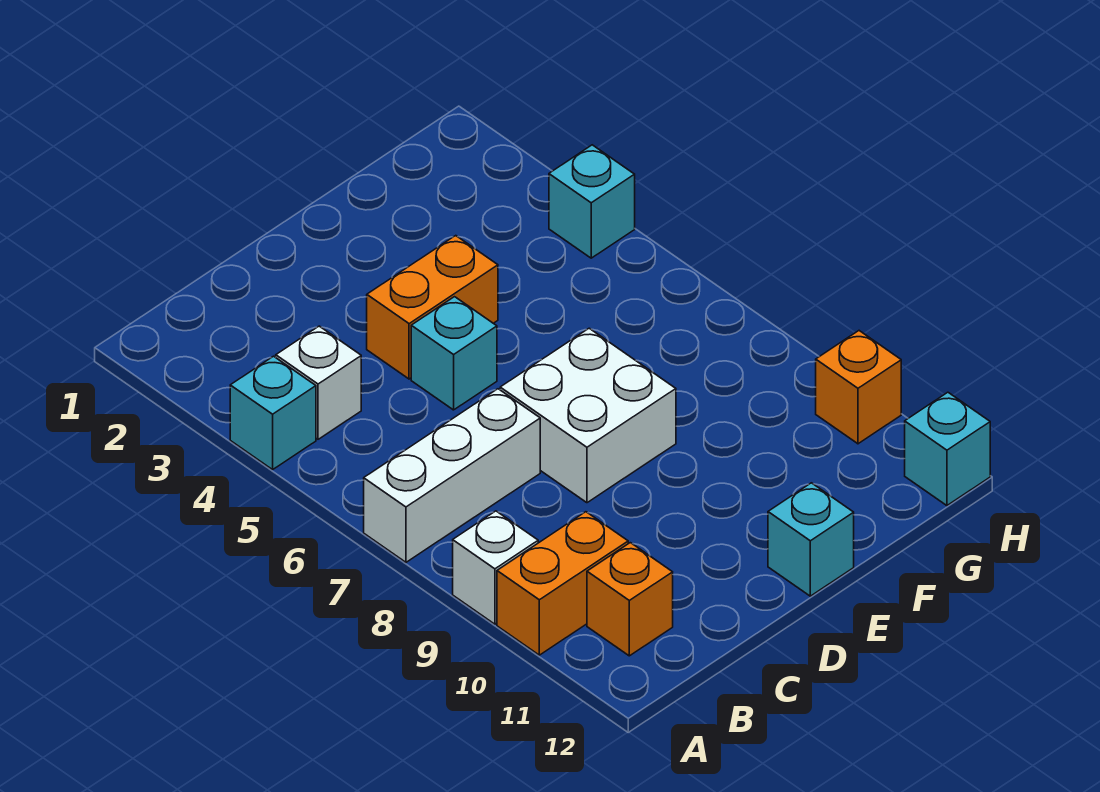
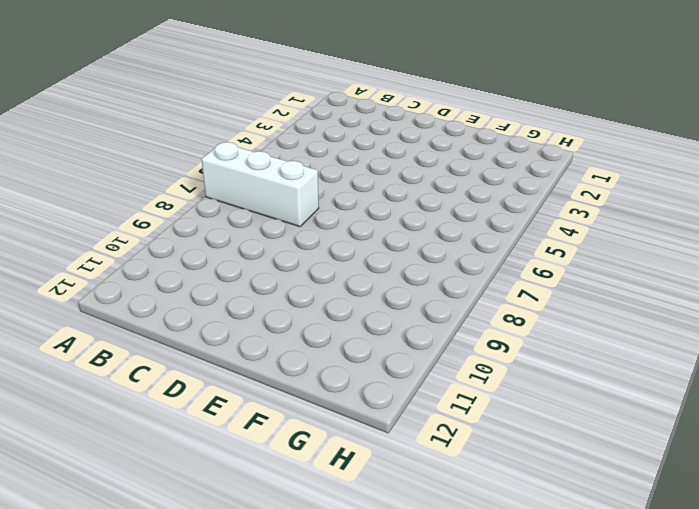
none -> cyan brick A4 level 1
none -> white brick A9 level 1
none -> orange brick A10:B10 level 1

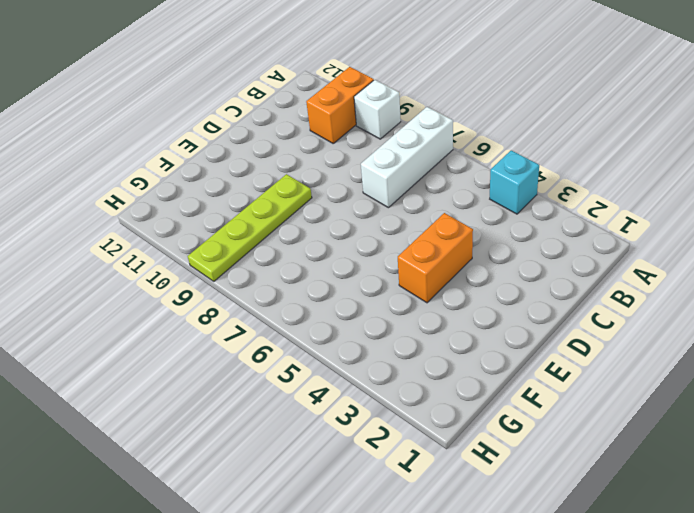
lime plate E9:H9 level 1 -> none
none -> white brick B4 level 1
none -> orange brick B11 level 1
none -> cyan brick D5 level 1

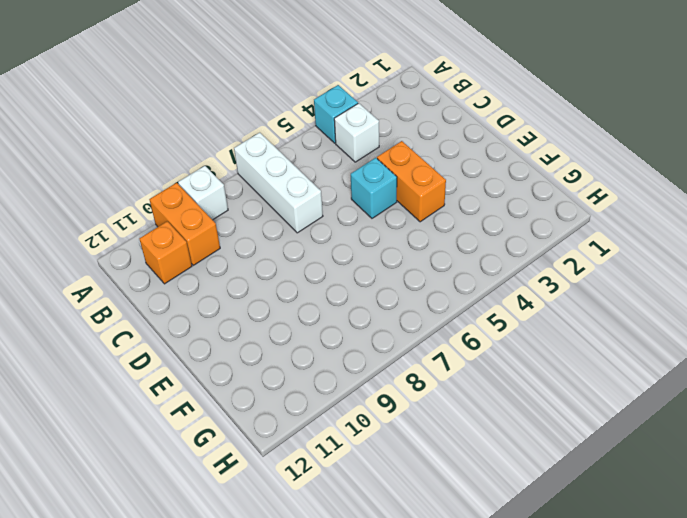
none -> white brick D7:E8 level 1
none -> cyan brick E12 level 1
none -> cyan brick H4 level 1

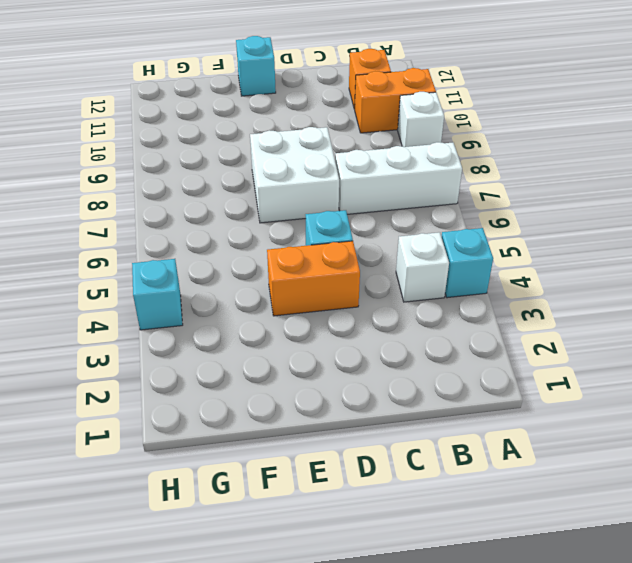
none -> orange brick H10 level 1
none -> cyan brick H12 level 1

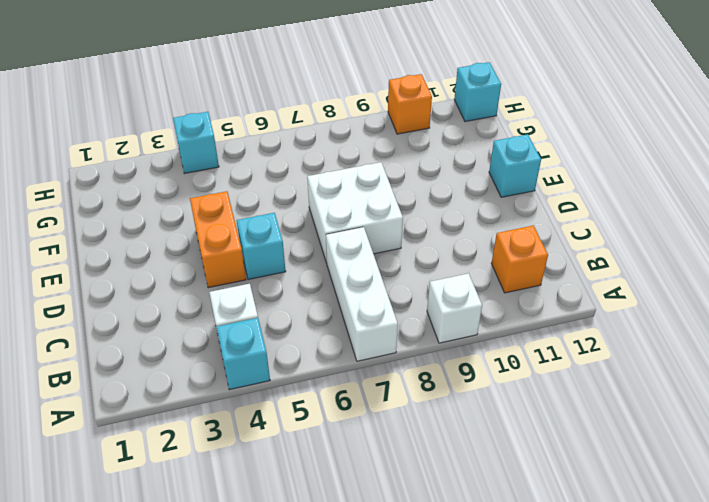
none -> orange brick A10:B10 level 1

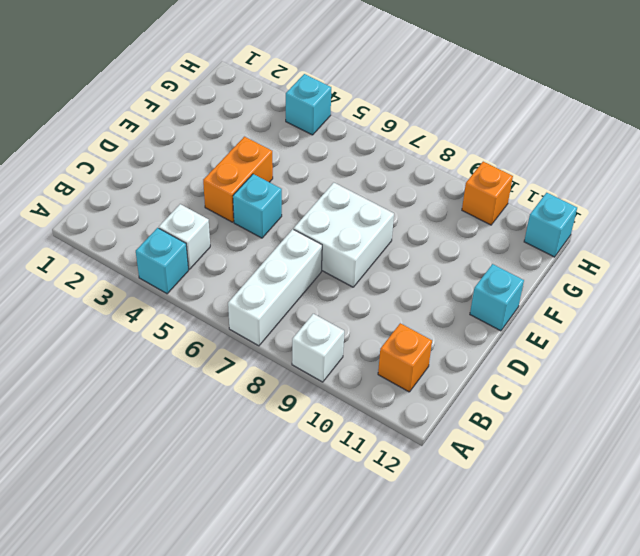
none -> orange brick A10:B10 level 1

